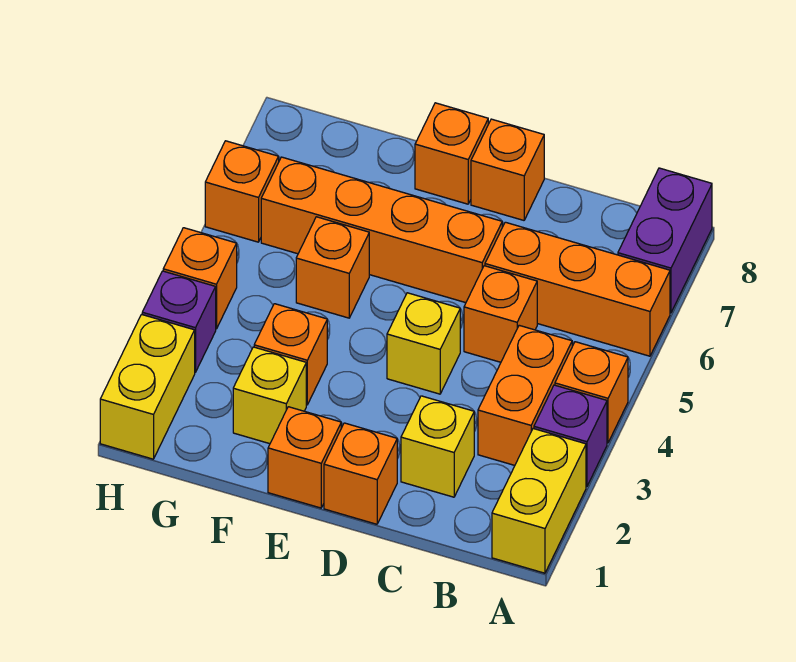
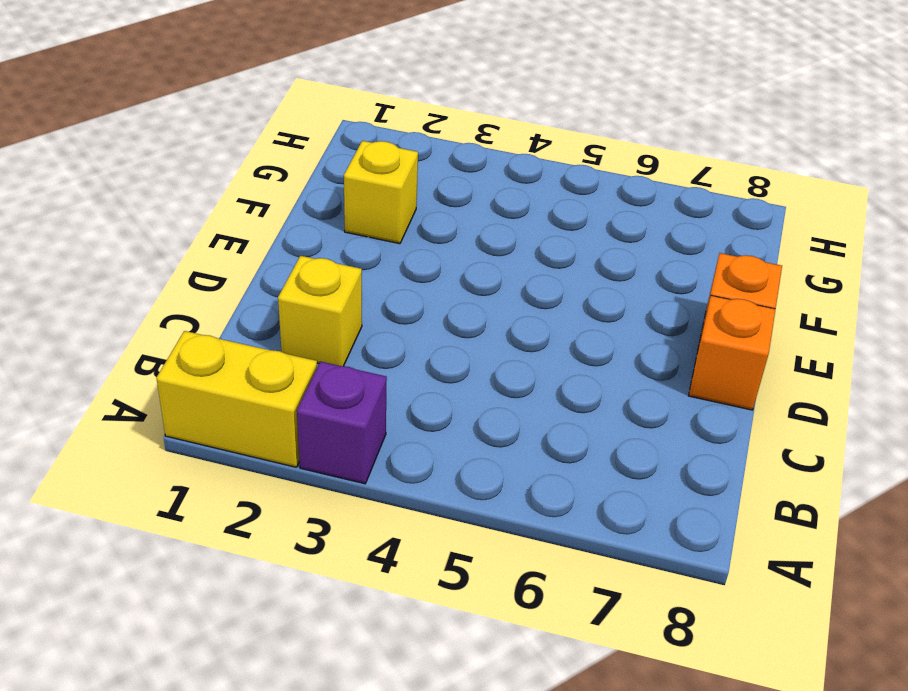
none -> orange brick A4 level 1
none -> orange brick A6:C6 level 1
none -> purple brick A7:A8 level 1

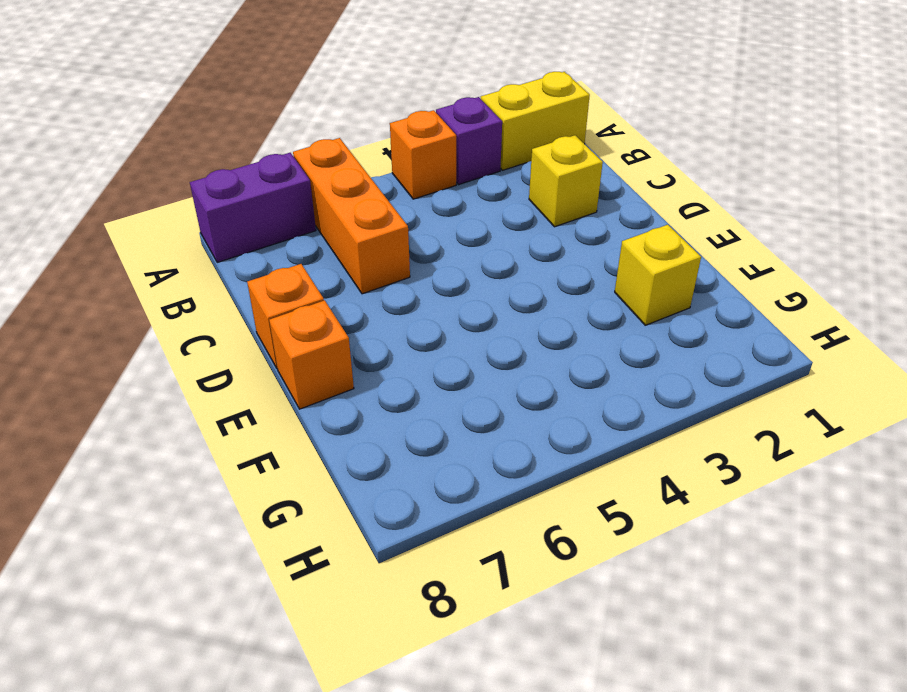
none -> orange brick B3:B4 level 1
none -> orange brick C5 level 1
none -> orange brick D1 level 1

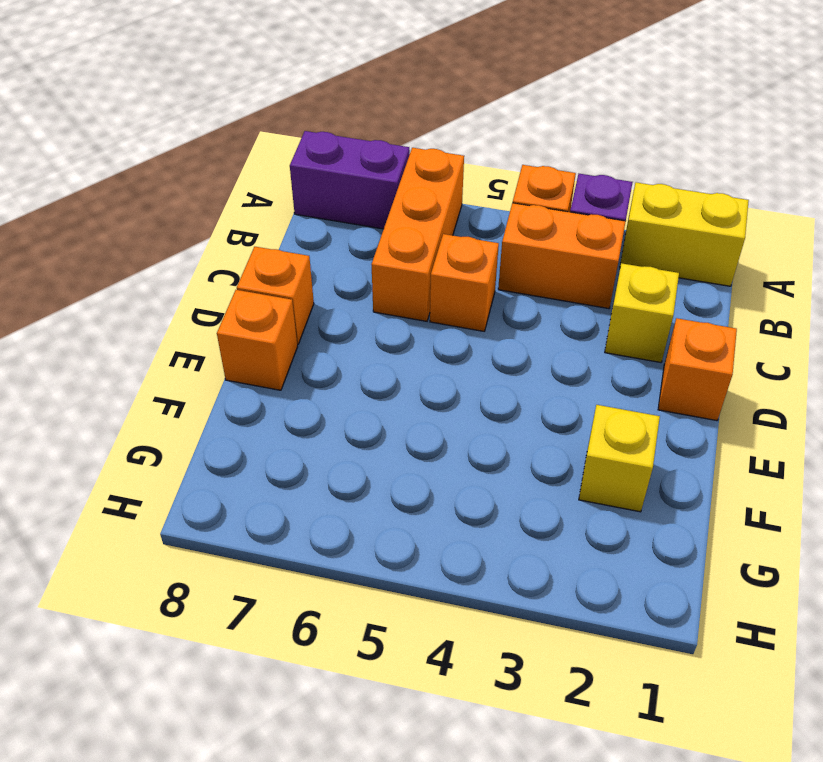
none -> yellow brick D4 level 1
none -> orange brick D6:G6 level 1
none -> orange brick E1 level 1

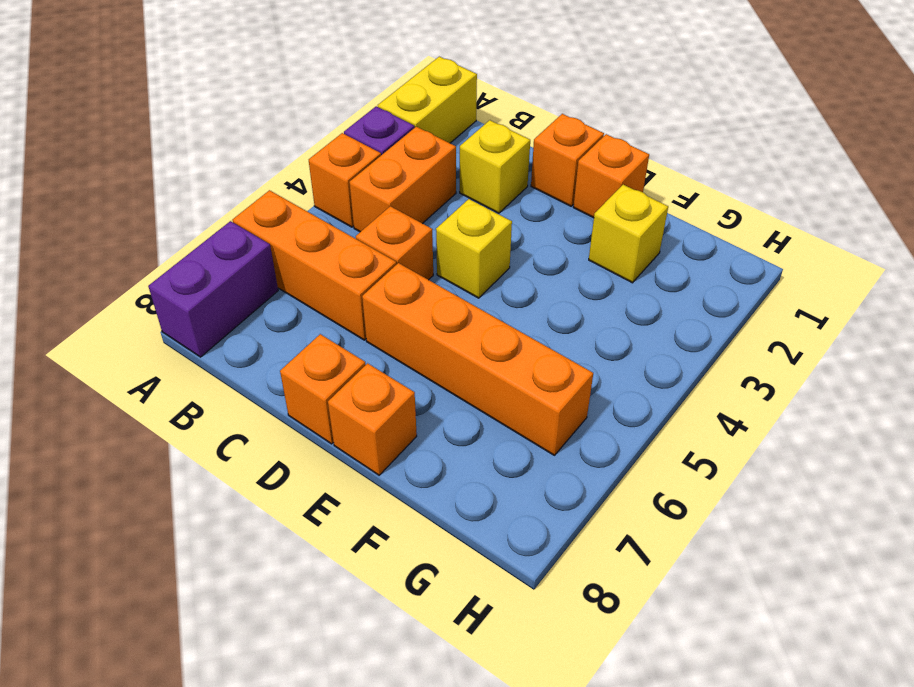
none -> orange brick F3 level 1
none -> orange brick F5 level 1
none -> yellow brick H1:H2 level 1

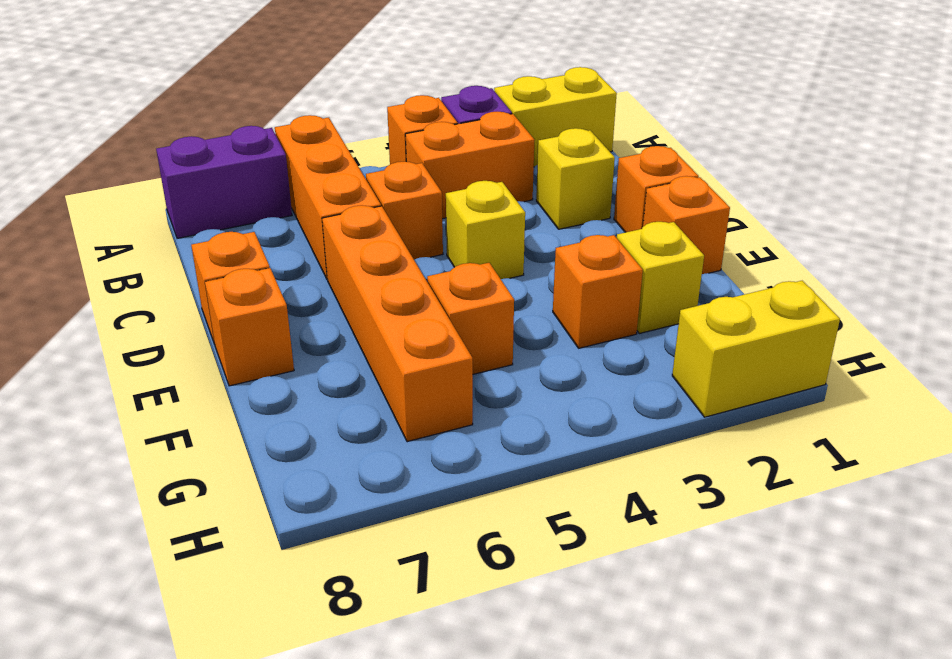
none -> purple brick H3 level 1
none -> orange brick H4 level 1
none -> orange brick H6 level 1

